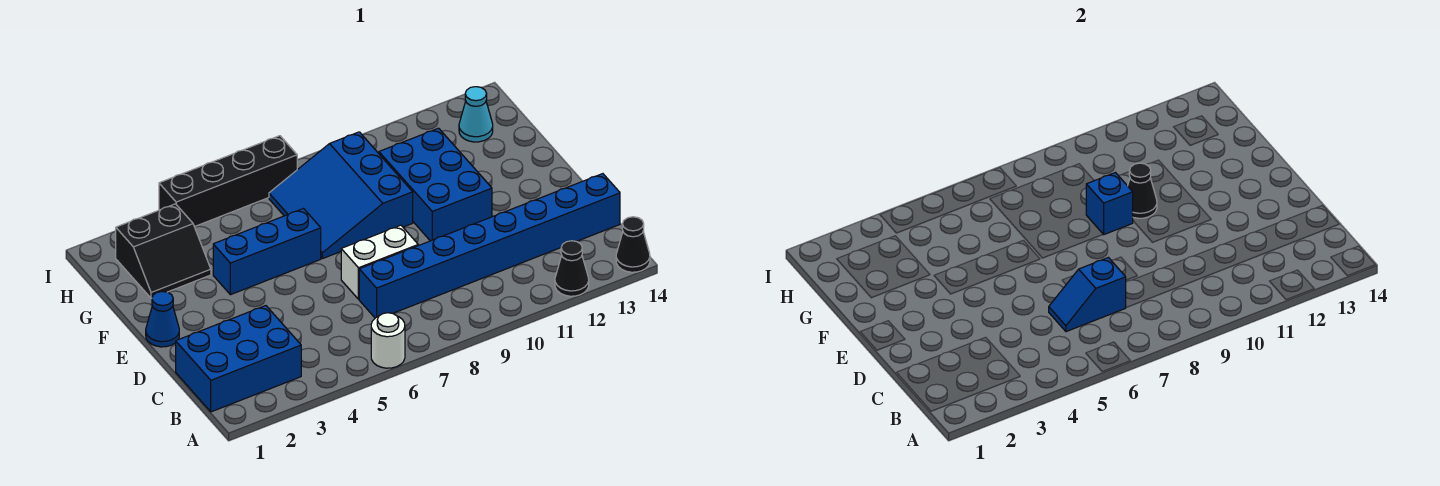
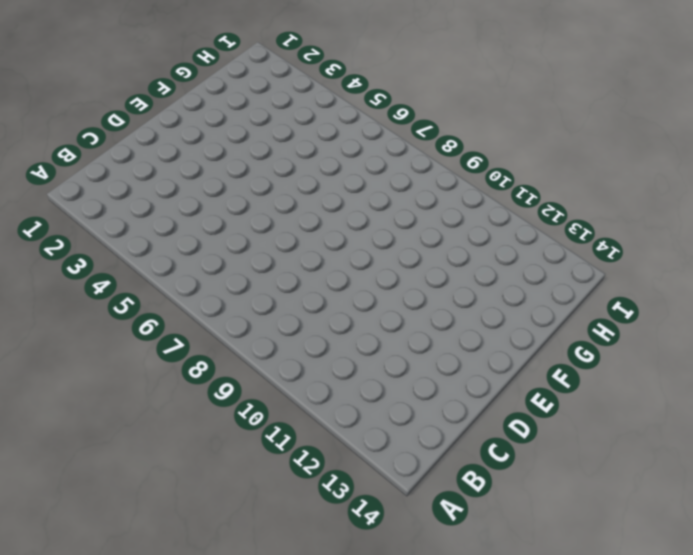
none -> white round brick A6 level 1
none -> black cone A12 level 1
none -> black cone A14 level 1

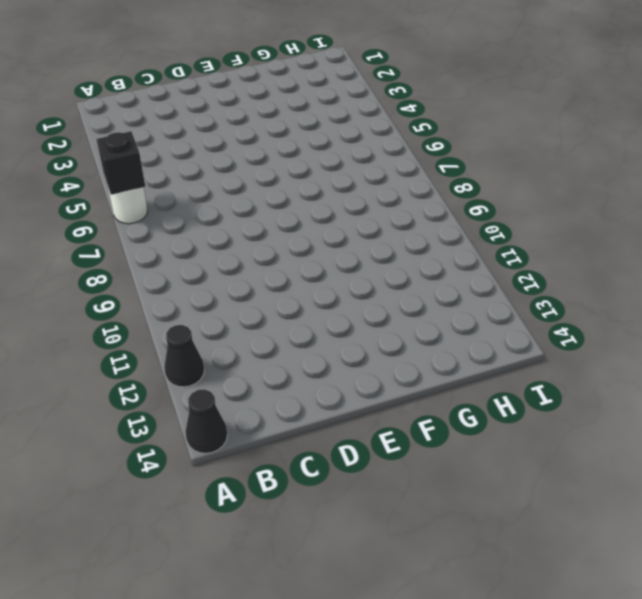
black brick A6 level 2 -> none
none -> blue brick B1:C3 level 1
none -> blue brick C7:C14 level 1
none -> white brick D7:D8 level 1

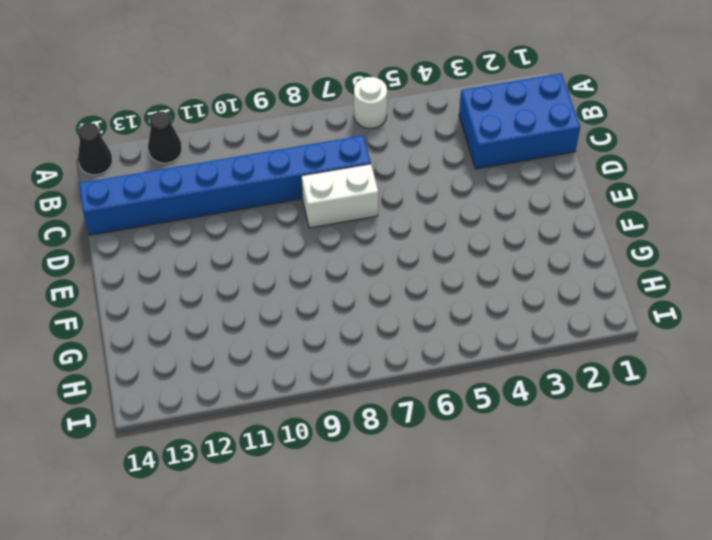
none -> blue cone E1 level 1
none -> blue brick E10:G11 level 1
none -> blue brick F4:F6 level 1

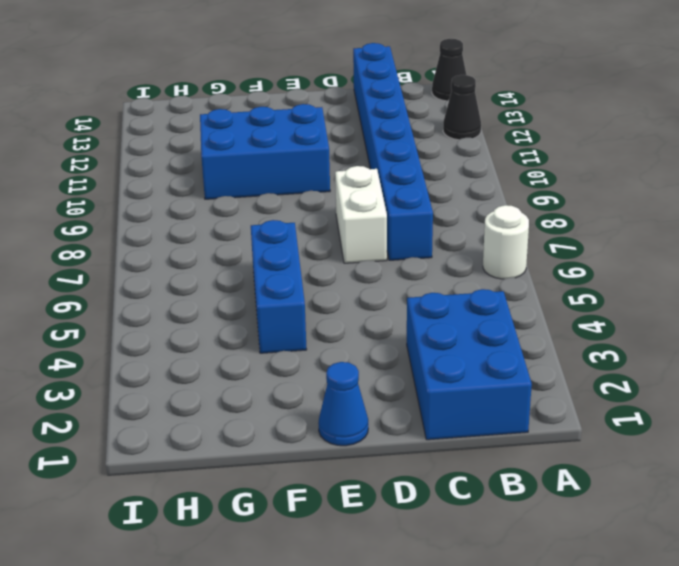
none -> blue slope F7:H9 level 1 top 9
none -> black slope G2:H3 level 1 top H
none -> cyan cone H13 level 1

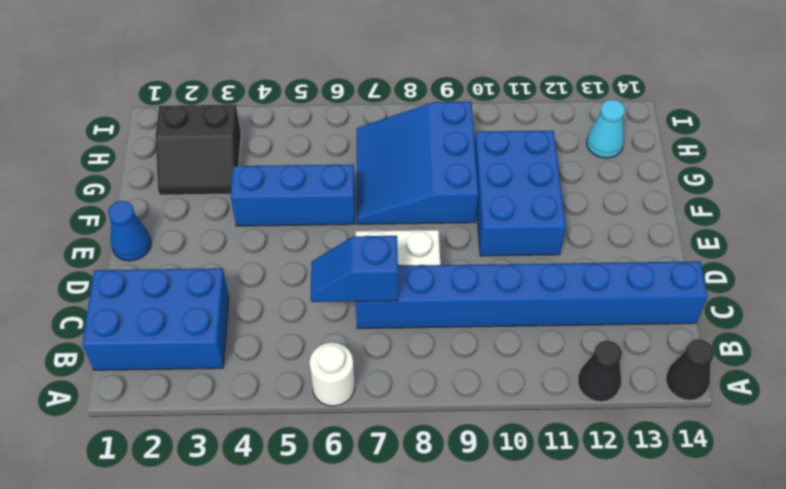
none -> black brick I4:I7 level 1
none -> blue brick F9 level 2
none -> black cone F10 level 2

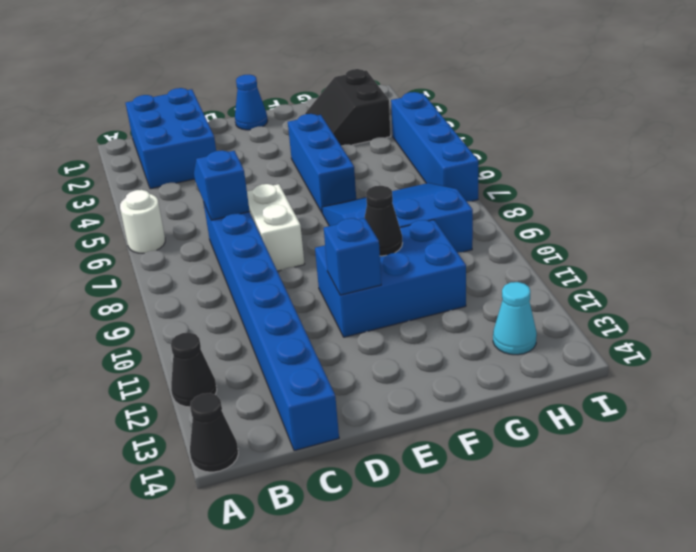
blue brick E11 level 2 -> blue brick F9 level 2
blue brick I4:I7 level 1 -> black brick I4:I7 level 1

